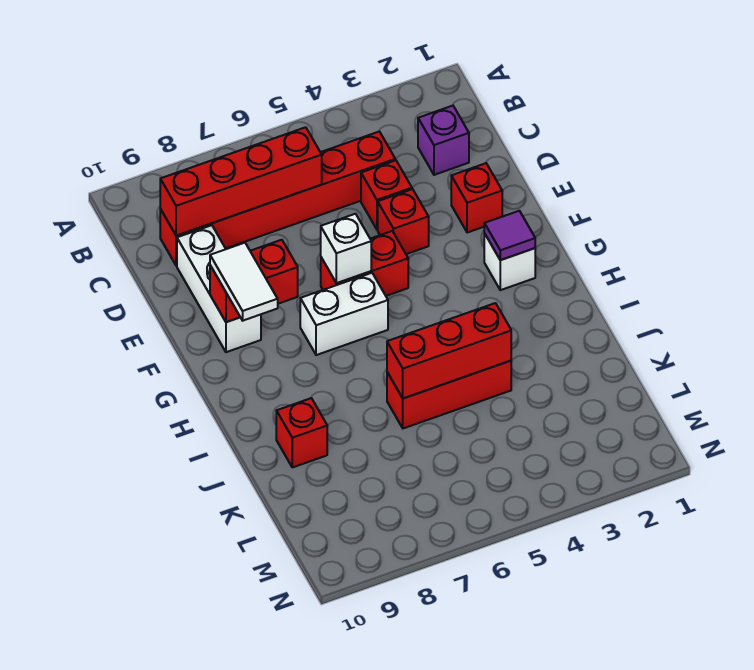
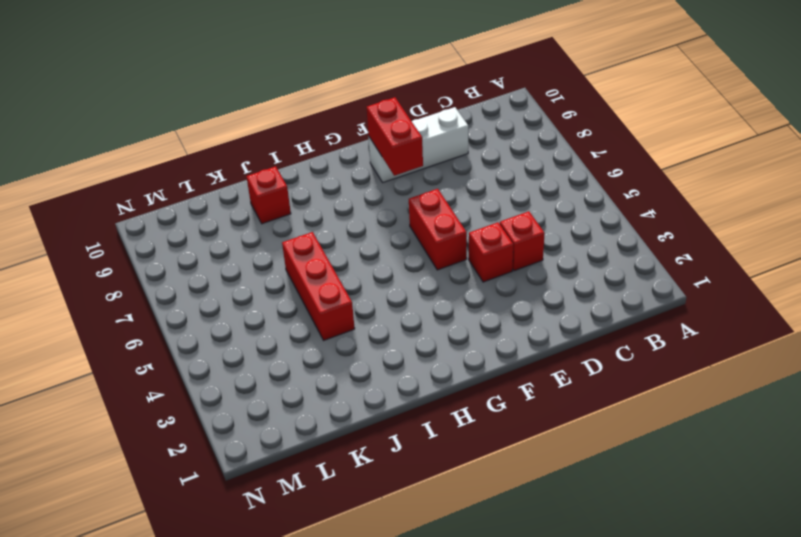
none -> purple brick C2 level 1
none -> red brick C4:C9 level 1
none -> red brick E2 level 1

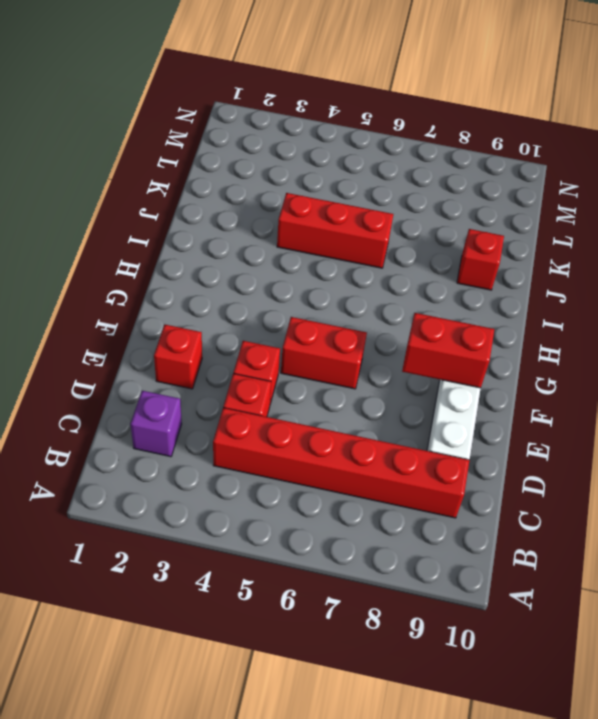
none -> white brick G2 level 1
none -> white brick G6:G7 level 1
none -> red brick C6:C9 level 2

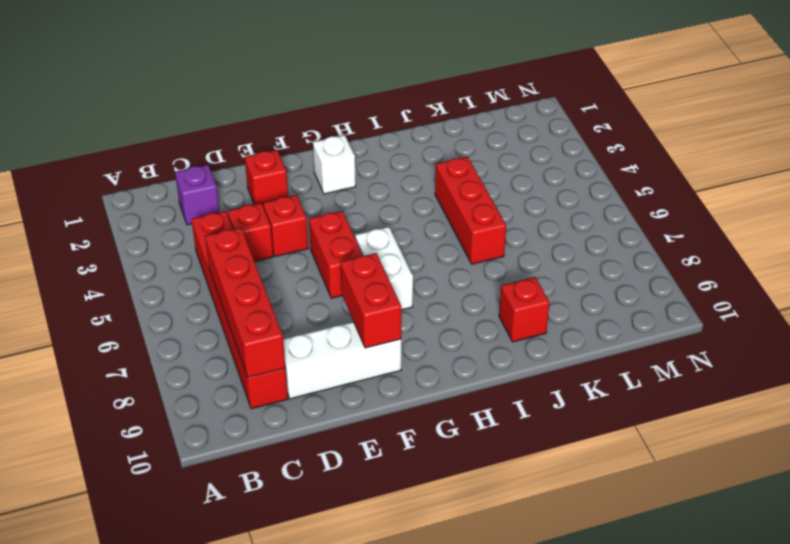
none -> white brick F6 level 2
none -> purple tile G2 level 2
none -> red brick J4:J6 level 2

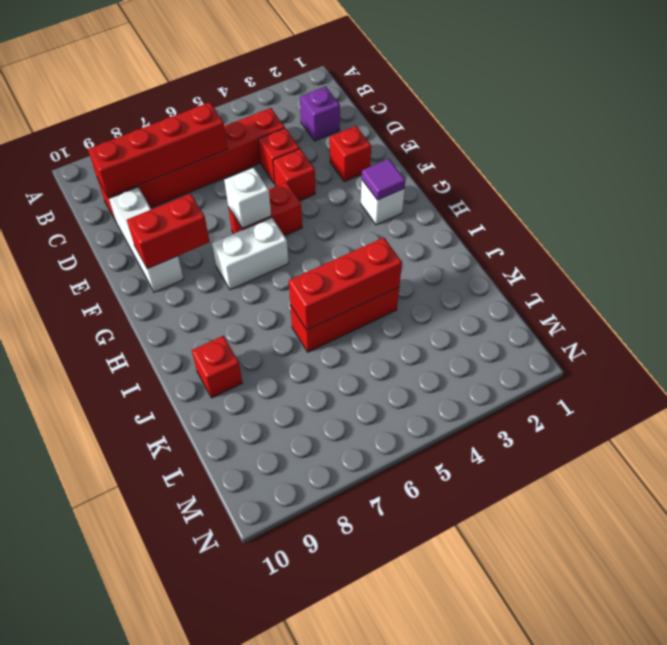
none -> white tile F9:G9 level 3

